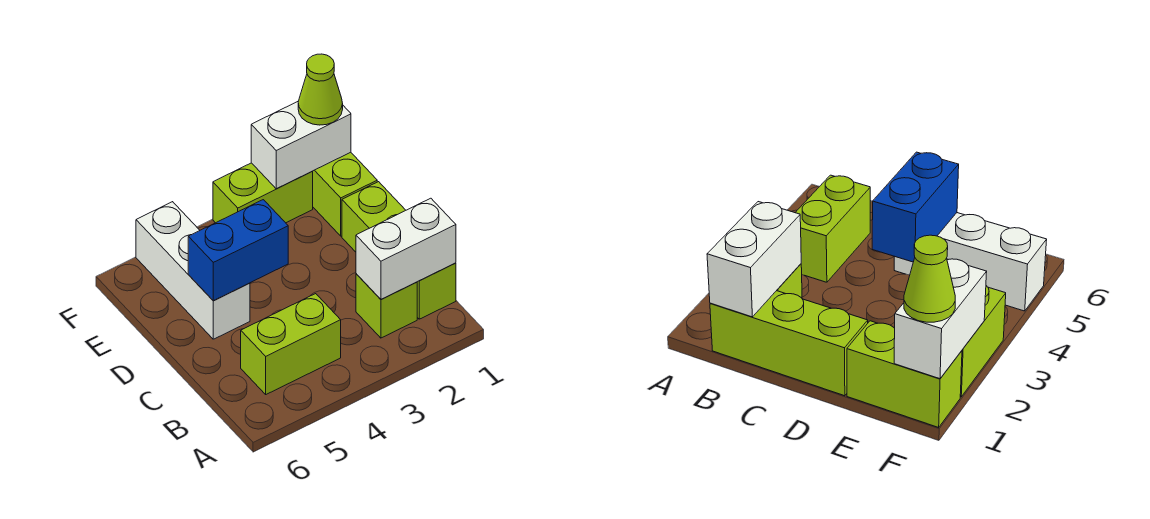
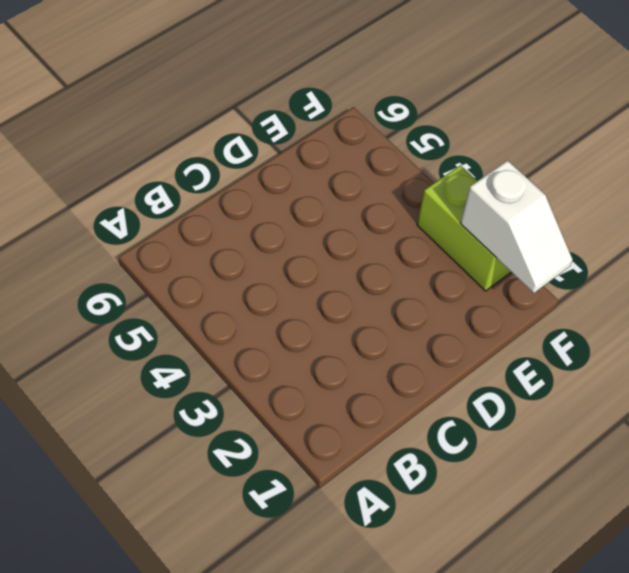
white slope F1:F2 level 2 top 2 -> white brick F1:F2 level 2
none -> lime brick B1:D1 level 1
none -> lime brick B2 level 1

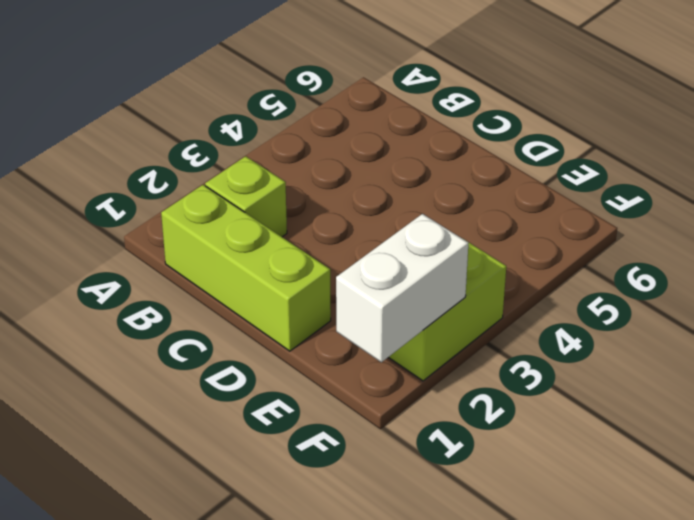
none -> lime brick B4:B5 level 1
none -> white brick D5:F5 level 1

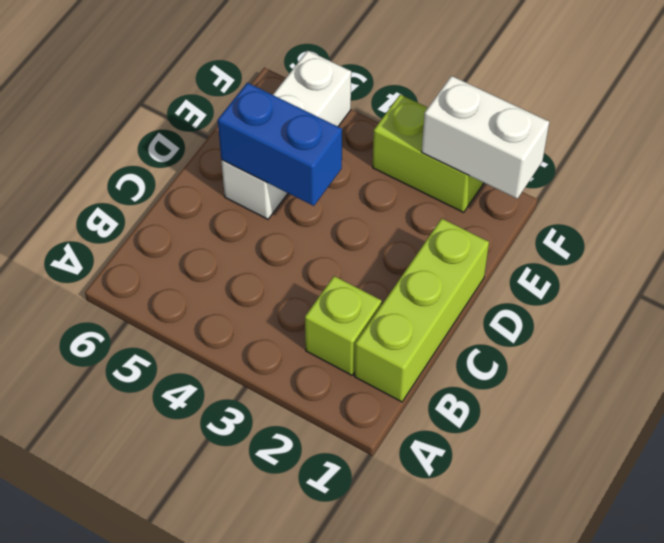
none -> lime brick B4:B5 level 1
none -> lime brick E1:F1 level 1

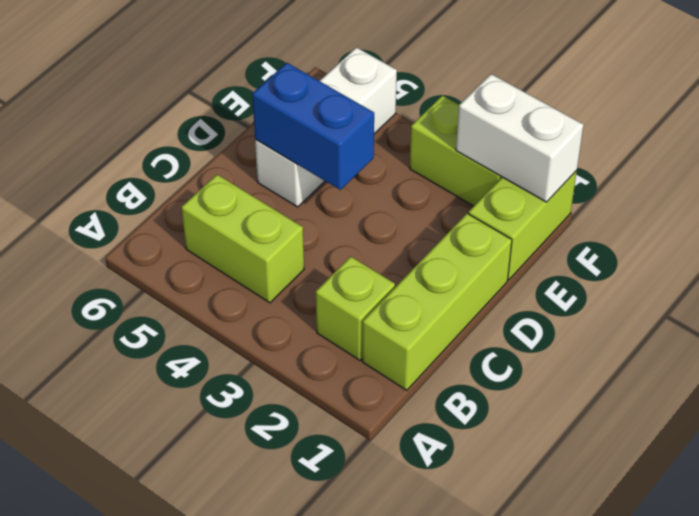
none -> white brick B1:B2 level 2
none -> lime cone F1 level 3

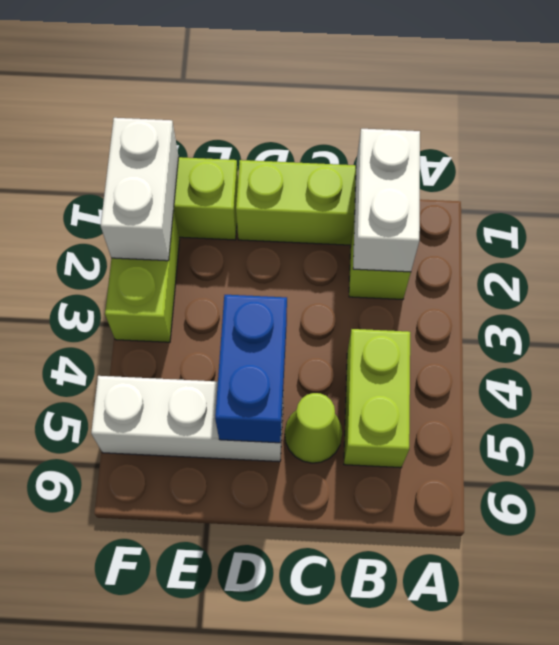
lime cone C5 level 1 -> lime cone F1 level 3

